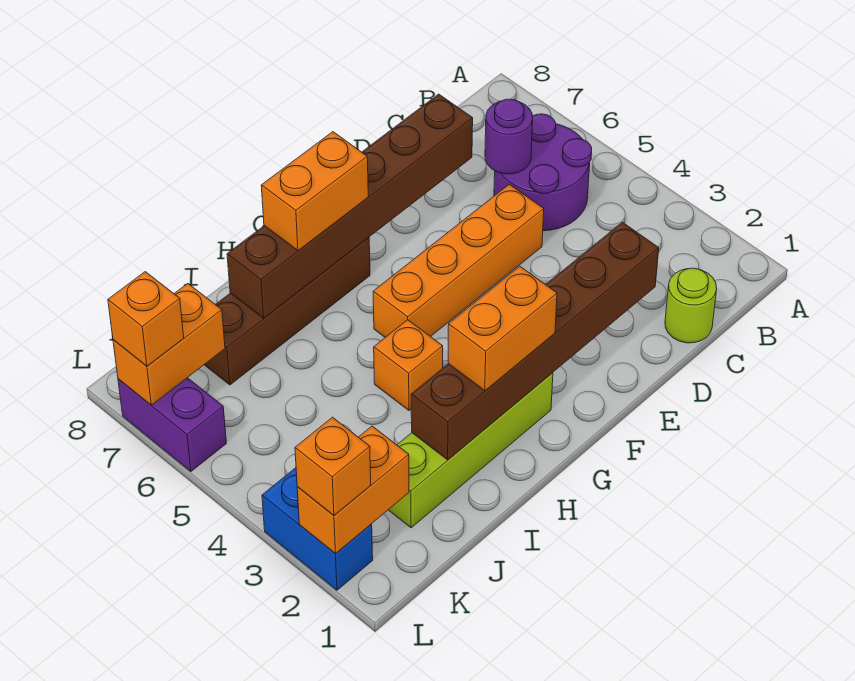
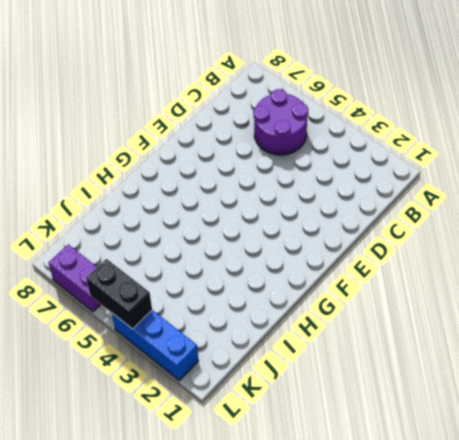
blue brick L2:L4 level 1 -> blue brick L2:L3 level 1
black brick L4:L5 level 2 -> none
none -> lime round brick C1 level 1
none -> orange brick D5:G5 level 1
none -> lime brick G2:J2 level 1

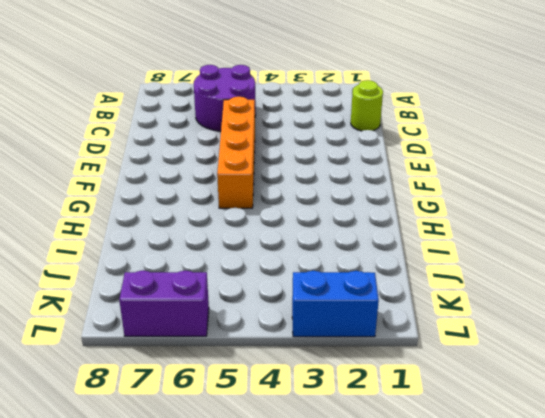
none -> lime brick G2:J2 level 1
none -> brown brick G7:J7 level 1
none -> orange brick H4 level 1

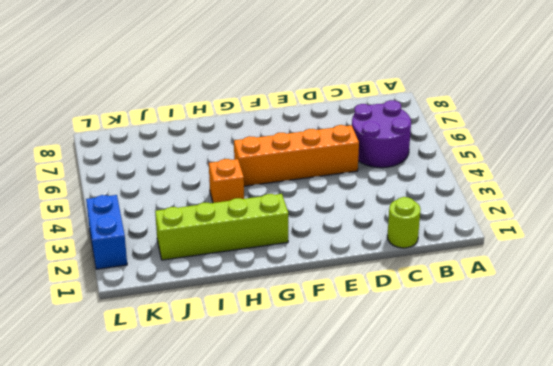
none -> brown brick G7:J7 level 1
none -> purple brick L6:L7 level 1
none -> purple round brick C6 level 2

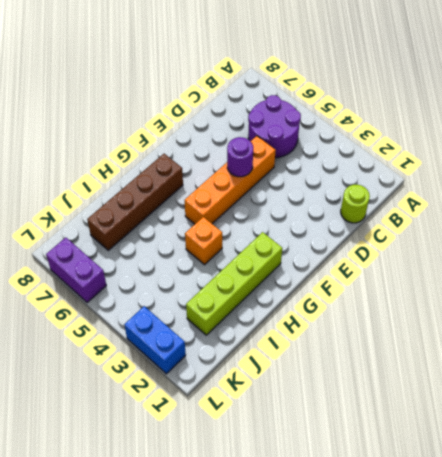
purple round brick E5 level 2 -> purple round brick C6 level 2
none -> brown brick D2:I2 level 2
none -> brown brick D7:I7 level 2
none -> orange brick K2:L2 level 2

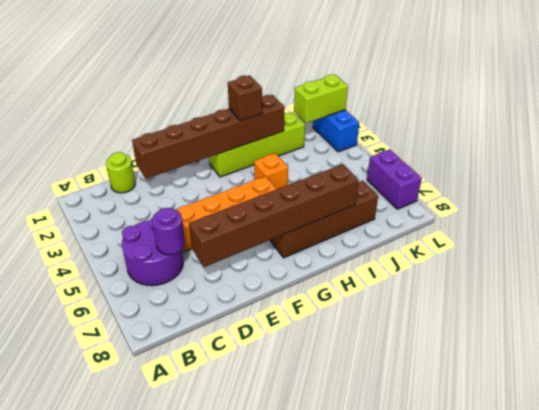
brown brick H2 level 3 -> orange brick G2:H2 level 3
lime brick K2:L2 level 2 -> orange brick K2:L2 level 2
none -> orange brick K7:L7 level 2
none -> orange brick G7:H7 level 3
none -> orange brick L2 level 3

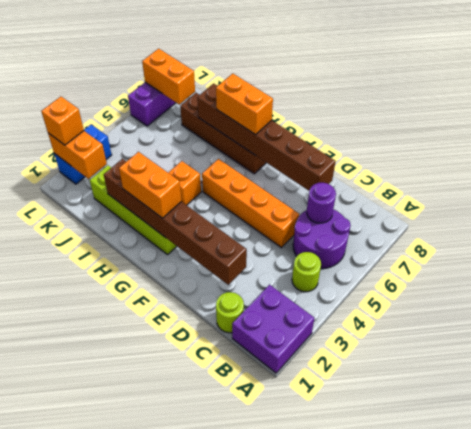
purple brick A1:B2 level 1 -> none
lime round brick B4 level 1 -> none
none -> orange brick L7 level 3

